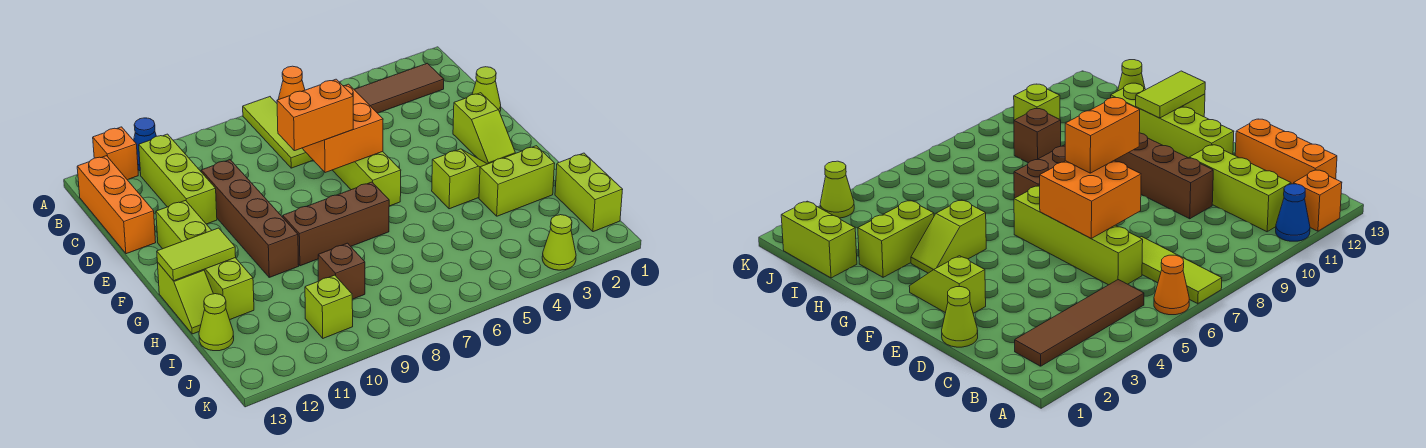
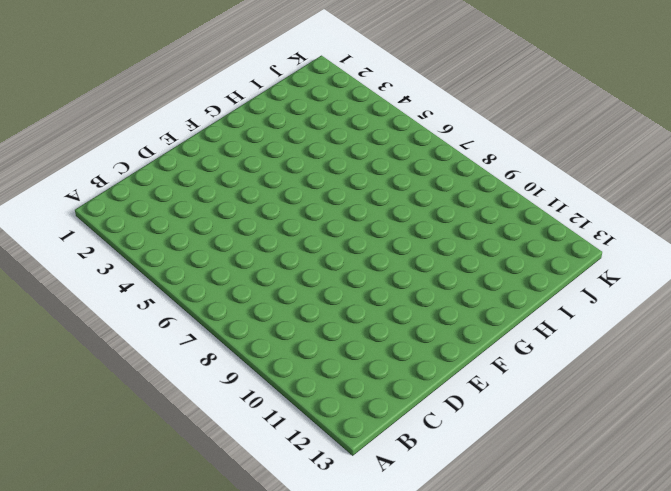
none -> orange cone A6 level 1
none -> lime tile A7:C7 level 1
none -> blue cone A11 level 1

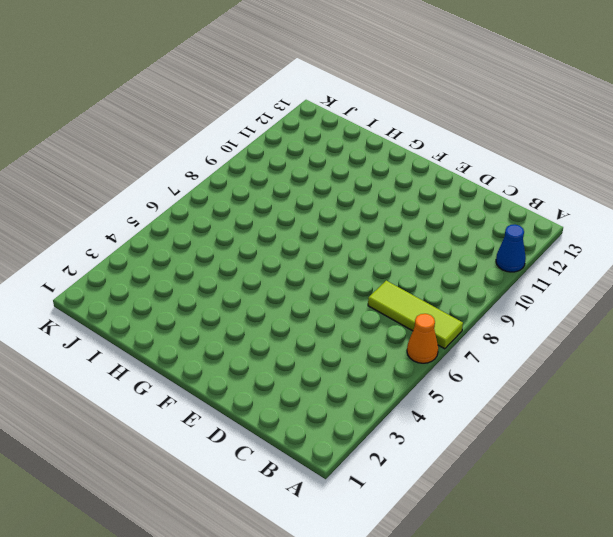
none -> orange brick A12 level 1
none -> brown tile B2:B5 level 1
none -> lime brick B11:D11 level 1

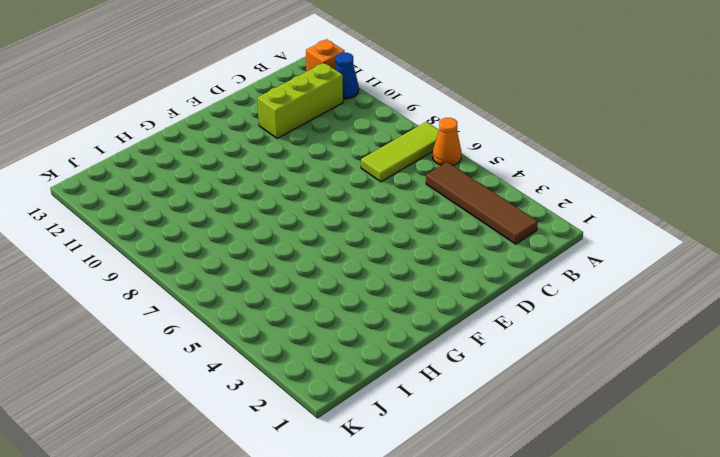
none -> orange brick B13:D13 level 1
none -> lime brick C6:F6 level 1
none -> lime cone D1 level 1

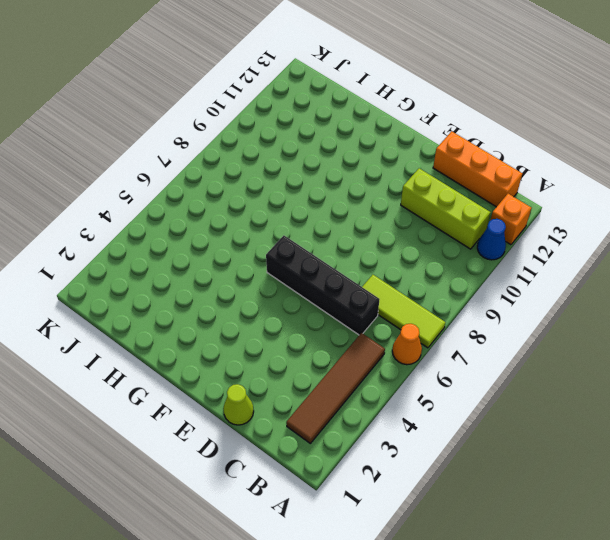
black brick C6:F6 level 1 -> lime brick C6:F6 level 1
none -> brown brick D10:G10 level 1
none -> lime slope E2:F2 level 1 top E
none -> lime brick E12:H12 level 1

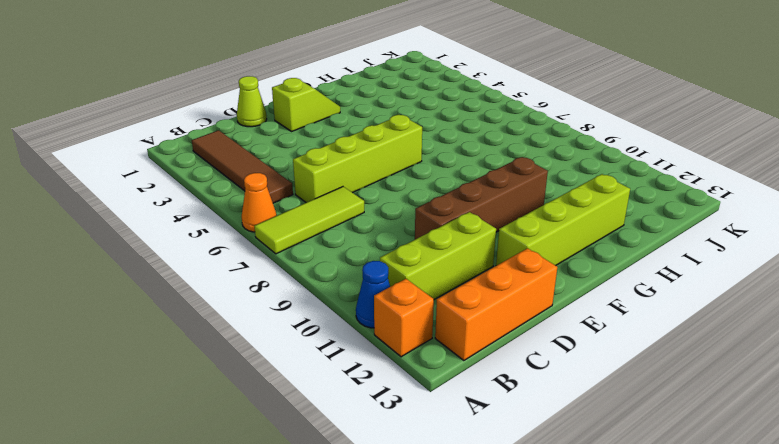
none -> lime slope G3:G4 level 1 top 4
none -> brown brick G7:G9 level 1
none -> lime slope G13:H13 level 1 top G

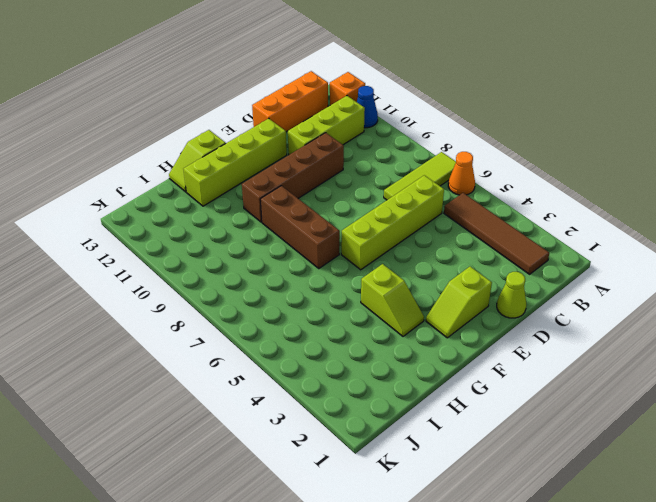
none -> lime brick H2:H3 level 1
none -> lime brick I1:J1 level 1
none -> brown brick I9 level 1

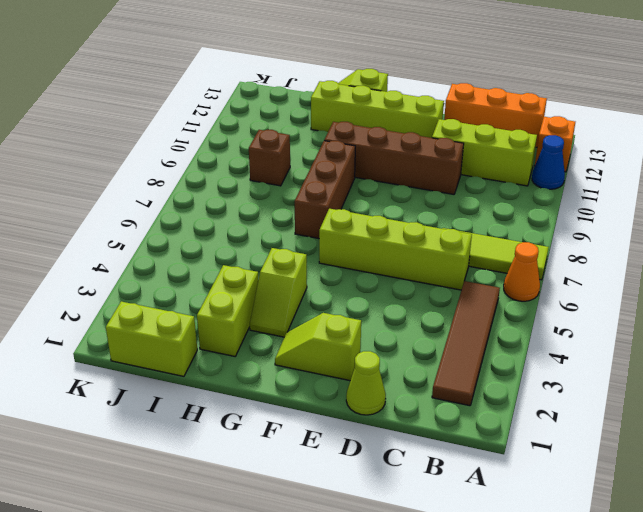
none -> lime cone I13 level 1
none -> lime brick J10 level 1
none -> lime cone K3 level 1

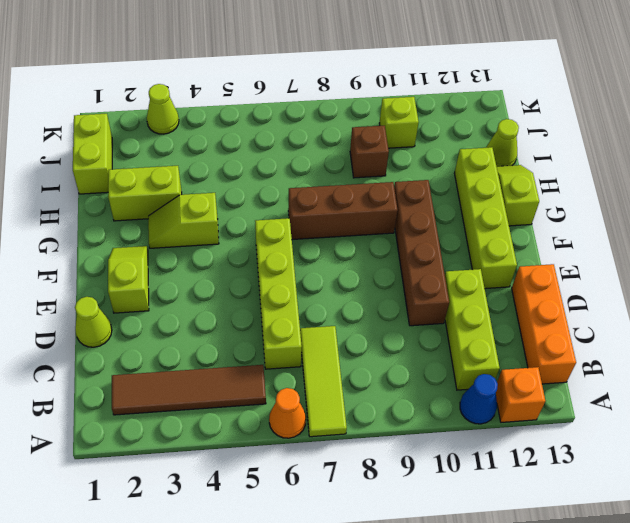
none -> orange brick D6:E7 level 2
none -> lime tile G12:G13 level 2
none -> orange brick E7:E8 level 3

